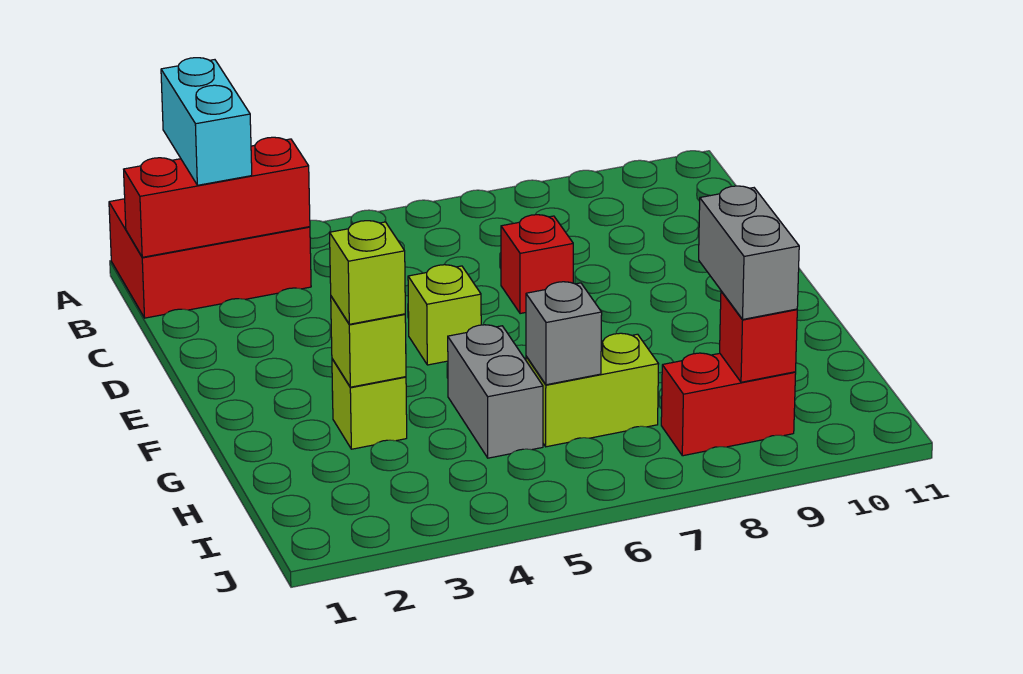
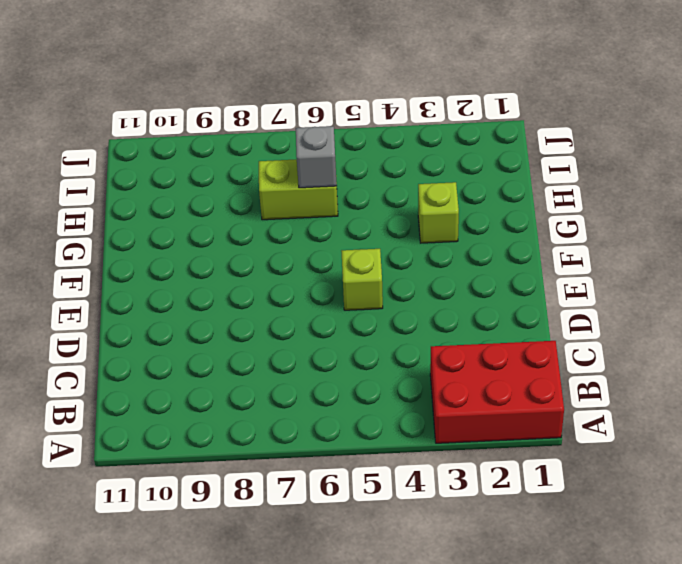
none -> red brick D7 level 1
none -> grey brick G5:H5 level 1
none -> red brick I8:I9 level 1

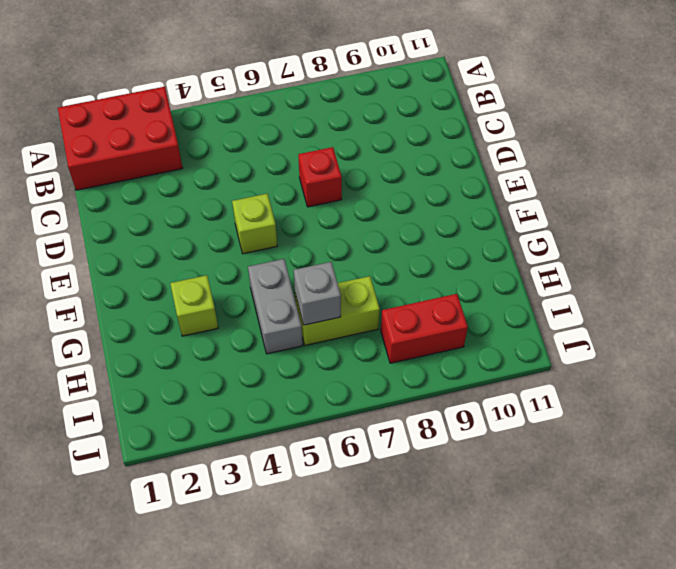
none -> red brick B1:B3 level 2
none -> lime brick G3 level 2
none -> red brick I9 level 2

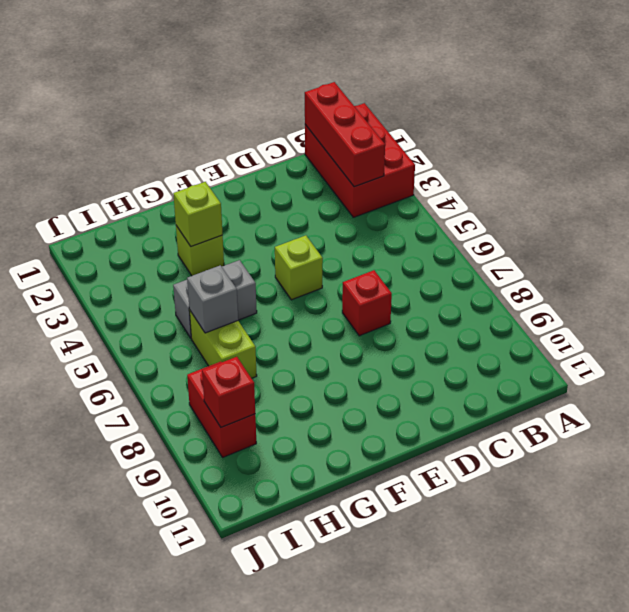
none -> cyan brick A2:B2 level 3
none -> lime brick G3 level 3
none -> grey brick H9:I9 level 3

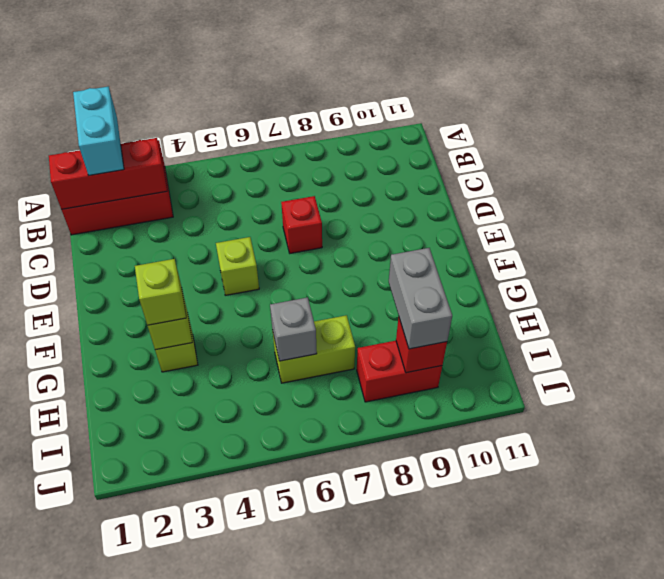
none -> grey brick G5:H5 level 1

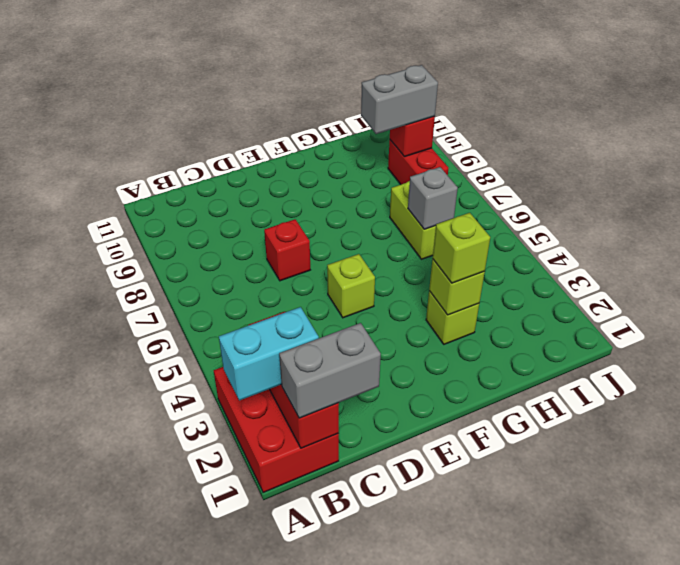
grey brick B1:C1 level 3 -> grey brick G5:H5 level 1

